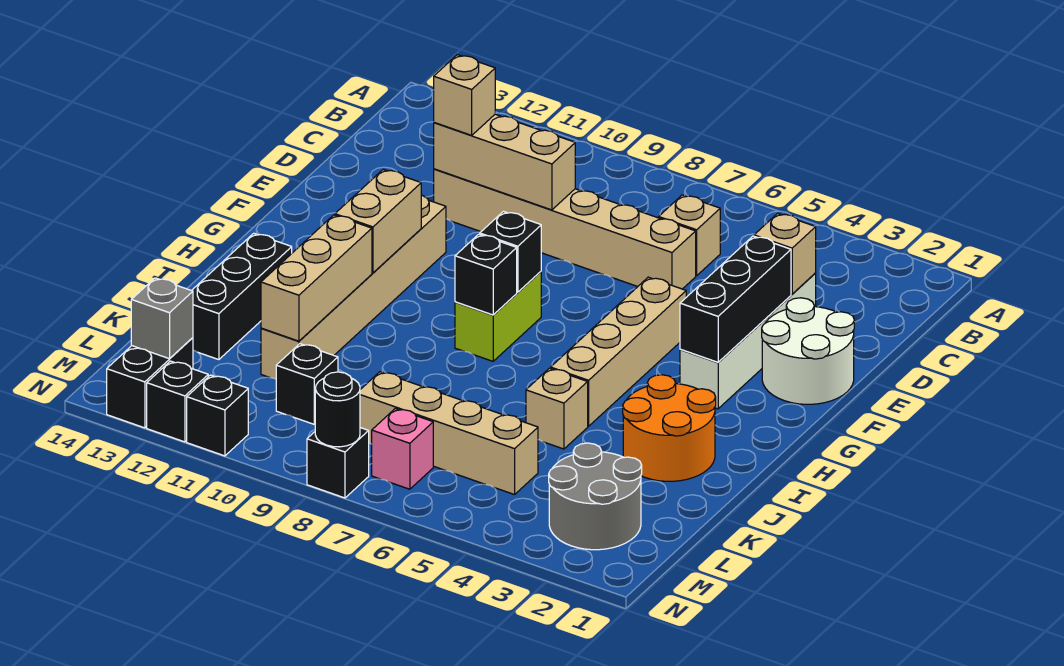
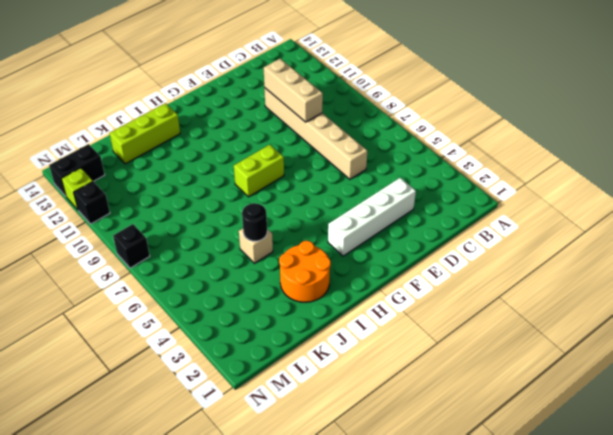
lime brick I13:K13 level 1 -> black brick I13:K13 level 1
black round brick J5 level 2 -> black round brick N8 level 2
lime brick N12 level 1 -> black brick N12 level 1
none -> tan brick C6 level 1
none -> white round brick E1:F2 level 1
none -> tan brick F5:I5 level 1

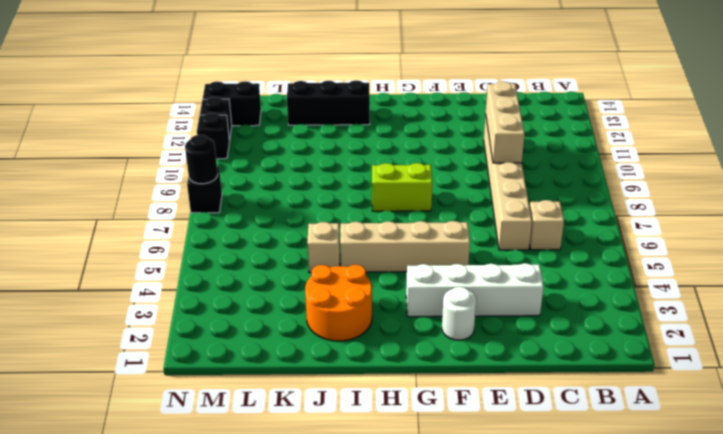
white round brick F2 level 1 -> white round brick E1:F2 level 1
none -> tan brick F11:K11 level 1
none -> grey round brick L2:M3 level 1
none -> tan brick L5:L8 level 1

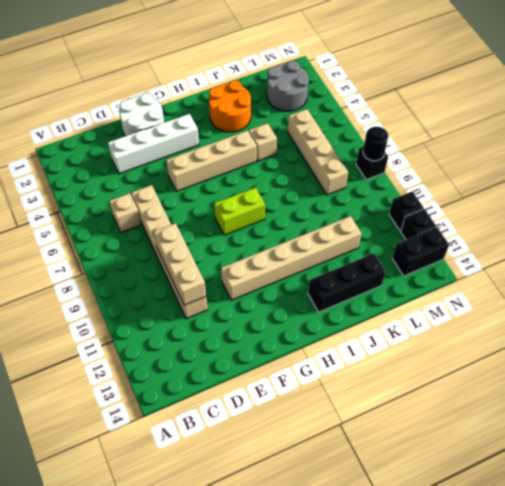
none -> black brick L10 level 1
none -> pink brick M7 level 1
none -> tan brick D3 level 2

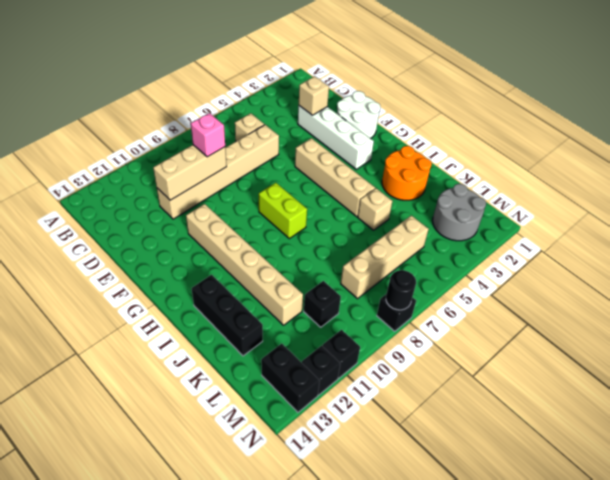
pink brick D9 level 3 -> pink brick M7 level 1
none -> black brick E3:G3 level 2
none -> black brick G8 level 2
none -> tan brick G11:H11 level 2

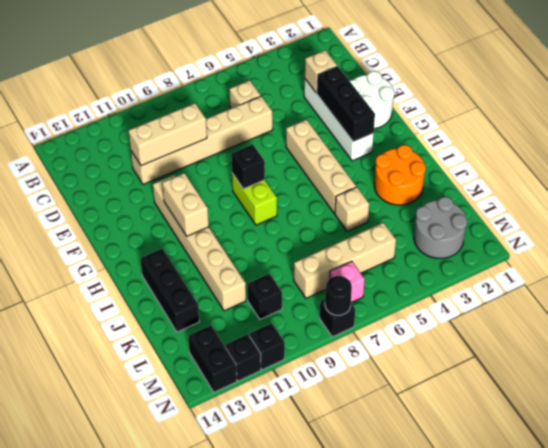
none -> black brick H8 level 2
none -> tan brick I11:K11 level 2
none -> grey brick M13 level 2

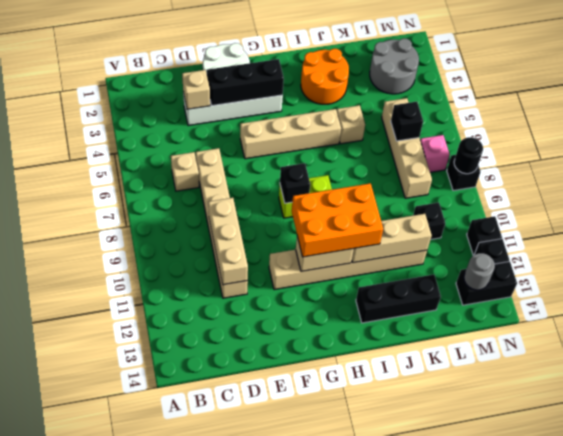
orange brick G10:I11 level 3 -> none
black brick L6 level 2 -> black brick H8 level 2
grey round brick M13 level 2 -> grey brick M13 level 2
none -> tan brick D11 level 3

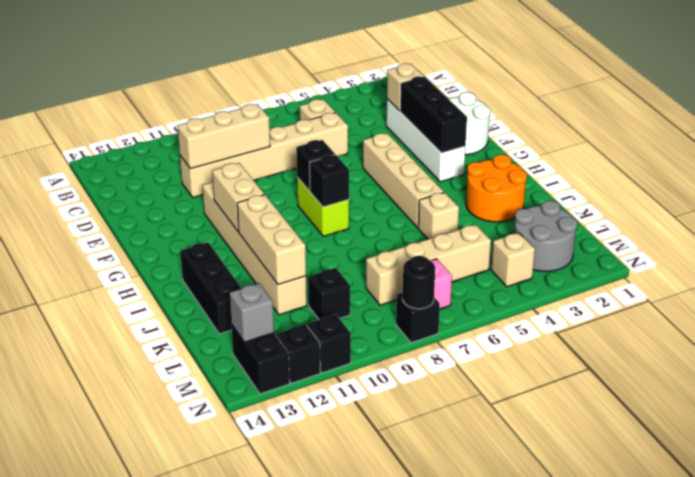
tan brick M4 level 1 -> tan brick D11 level 3

